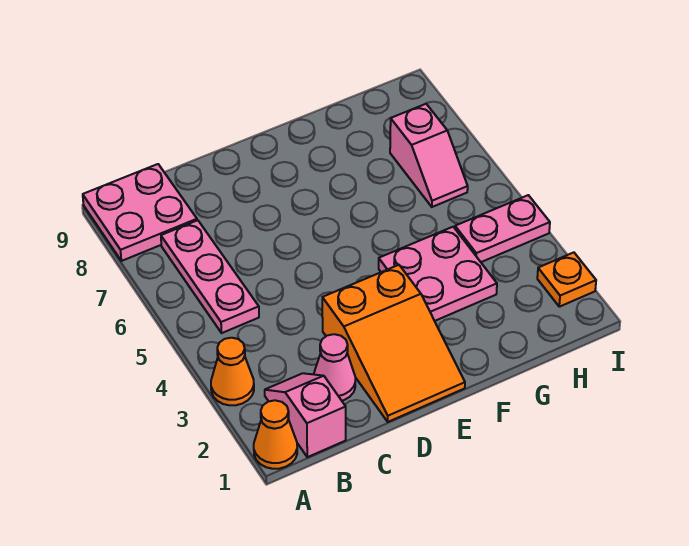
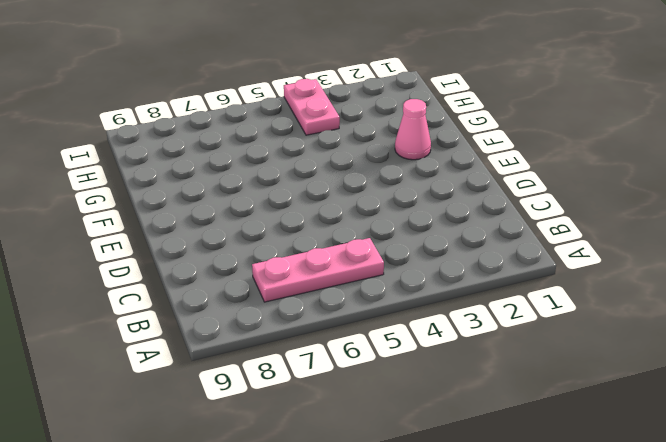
pink cone F2 level 1 -> pink cone C2 level 1
none -> orange cone A1 level 1
none -> orange cone A3 level 1

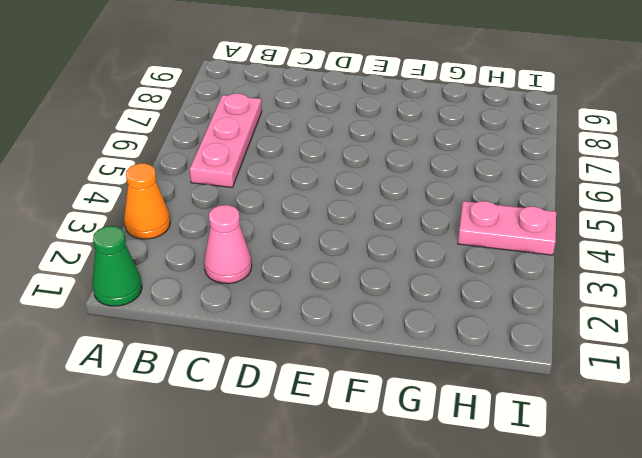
green cone A1 level 1 -> orange cone A1 level 1
none -> pink plate A8:B9 level 1
none -> pink slope B1:B2 level 1 top 1

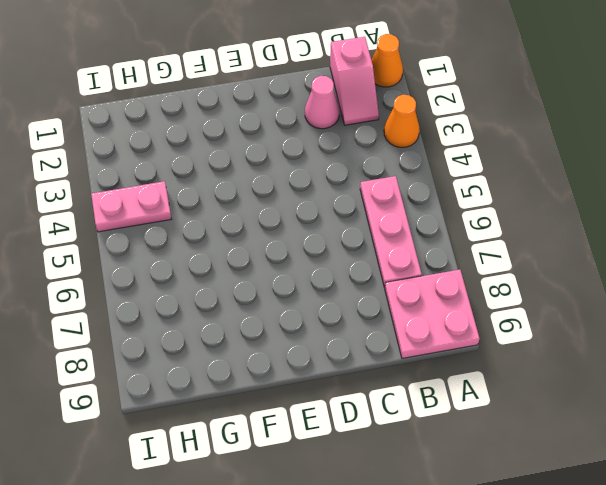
none -> orange slope D1:E3 level 1 top 3
none -> pink plate F3:G4 level 1

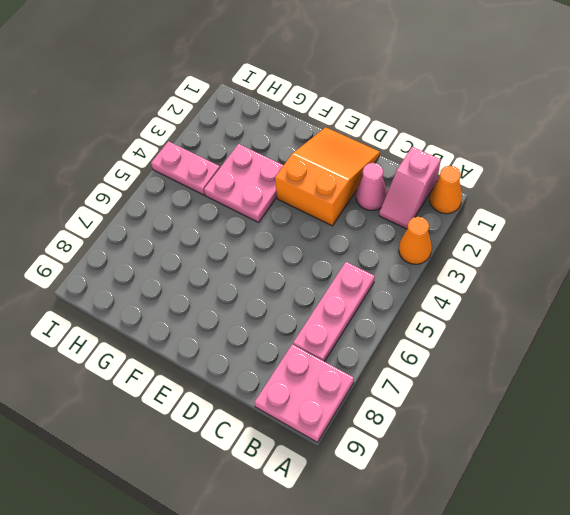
none -> pink slope H6:H7 level 1 top 7
none -> orange plate I2 level 1

